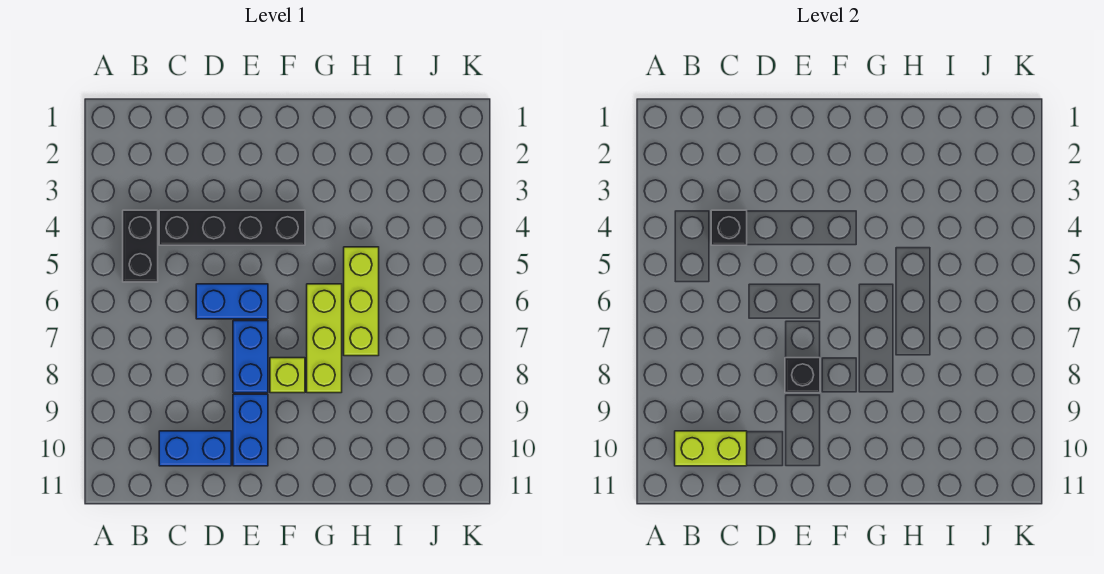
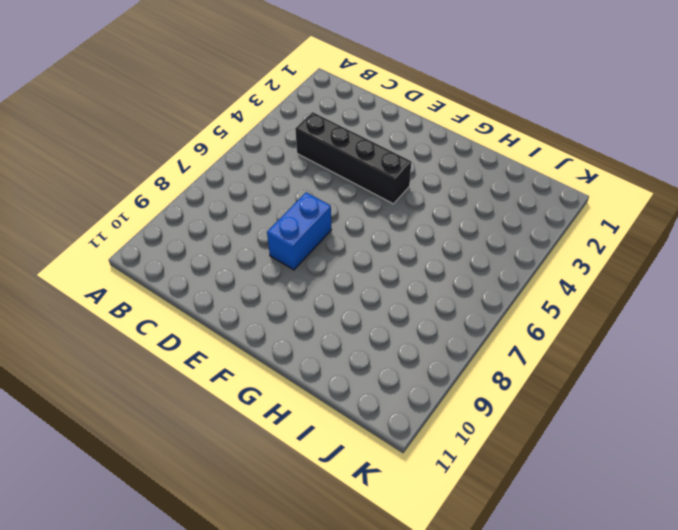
none -> black brick B4:B5 level 1
none -> blue brick C10:D10 level 1
none -> blue brick D6:E6 level 1

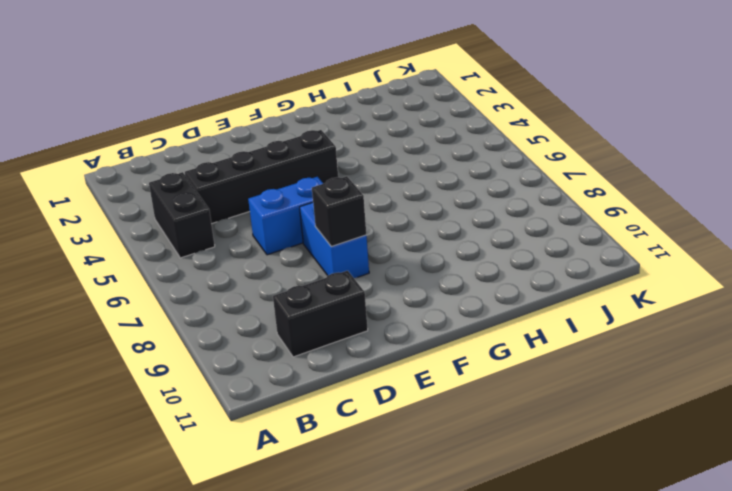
black brick C10:D10 level 1 -> blue brick C10:D10 level 1
none -> blue brick E9:E10 level 1
none -> lime brick F8 level 1
none -> lime brick G6:G8 level 1

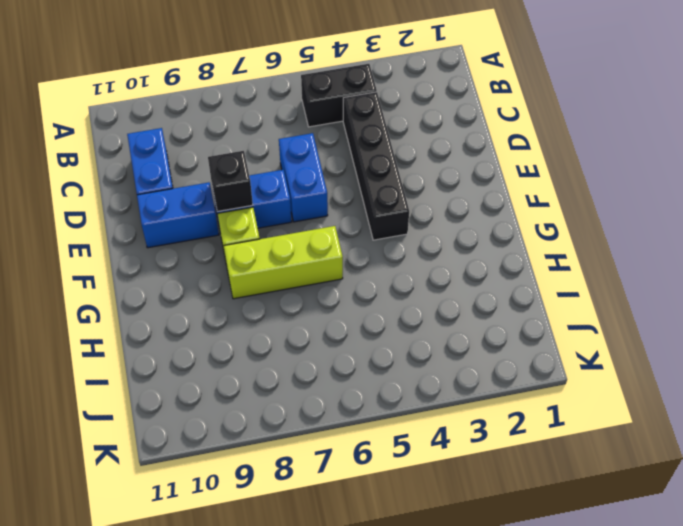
none -> lime brick H5:H7 level 1
none -> lime brick B10:C10 level 2
none -> black brick C4 level 2

